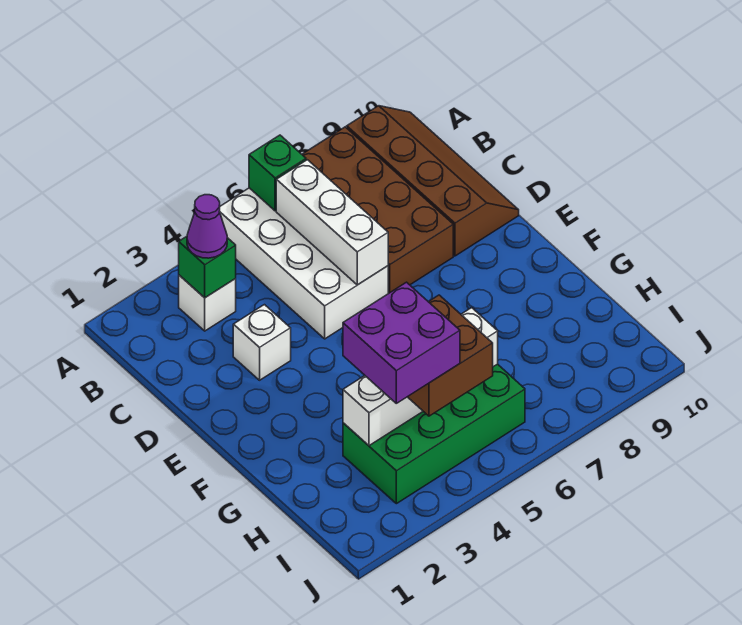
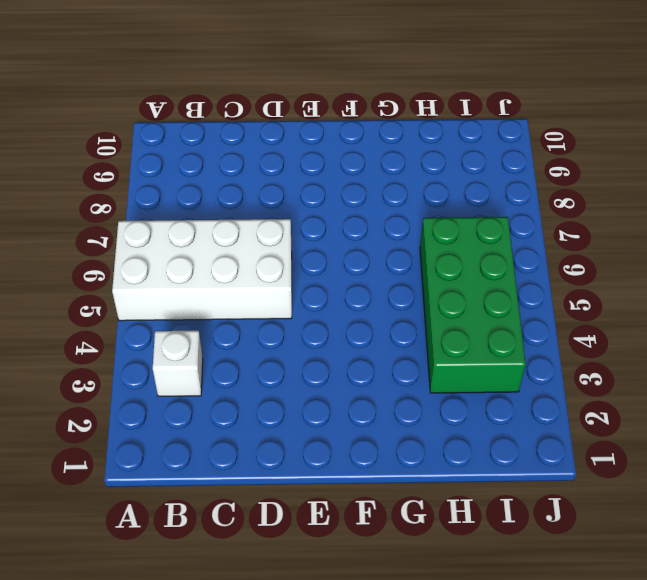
none -> brown brick A7:D8 level 1
none -> brown slope A9:D10 level 1 top 9
none -> white brick D3 level 1

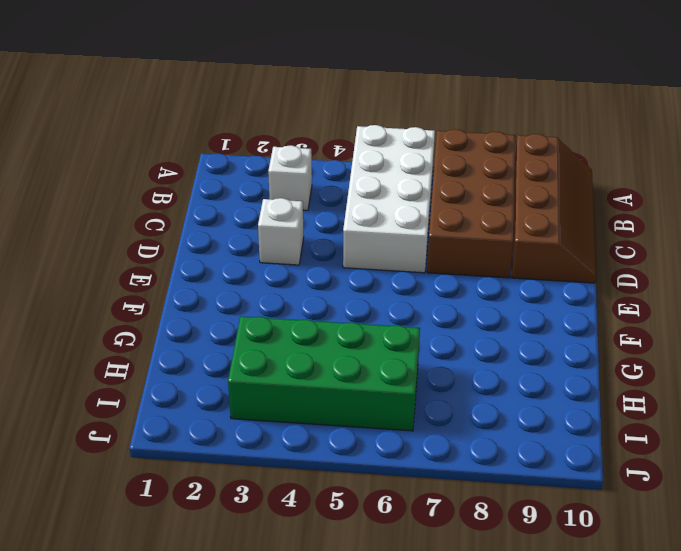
none -> green brick A6 level 2
none -> green brick B3 level 2
none -> white brick B6:D6 level 2

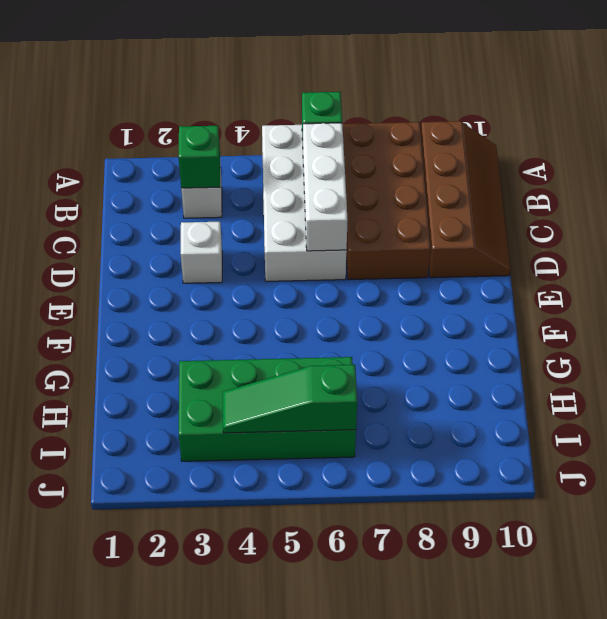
green slope I4:I6 level 2 top 6 -> none
none -> white brick H3:H6 level 2
none -> purple cone B3 level 3
none -> brown brick H4:I5 level 3

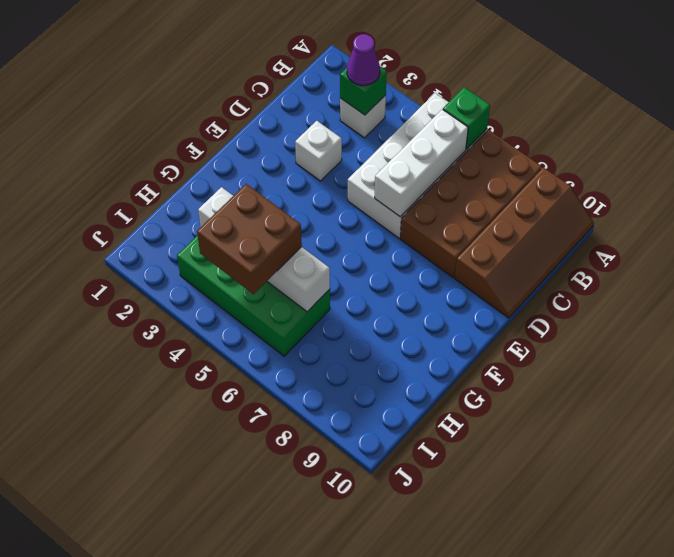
none -> purple brick H3:I4 level 4

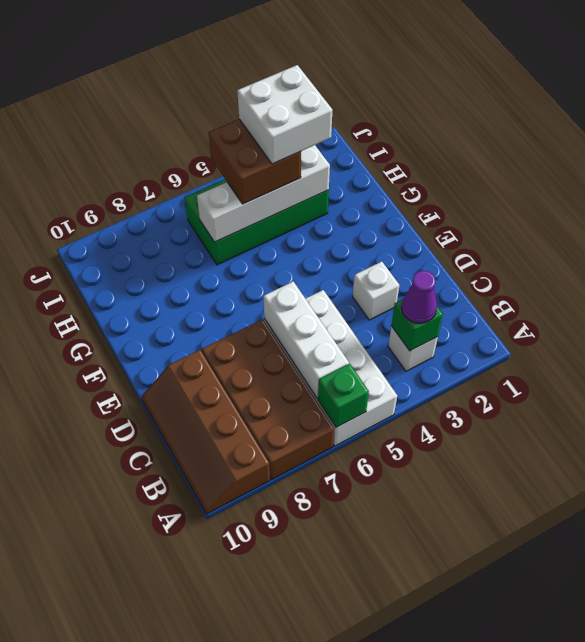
white brick H3:I4 level 4 -> purple brick H3:I4 level 4

